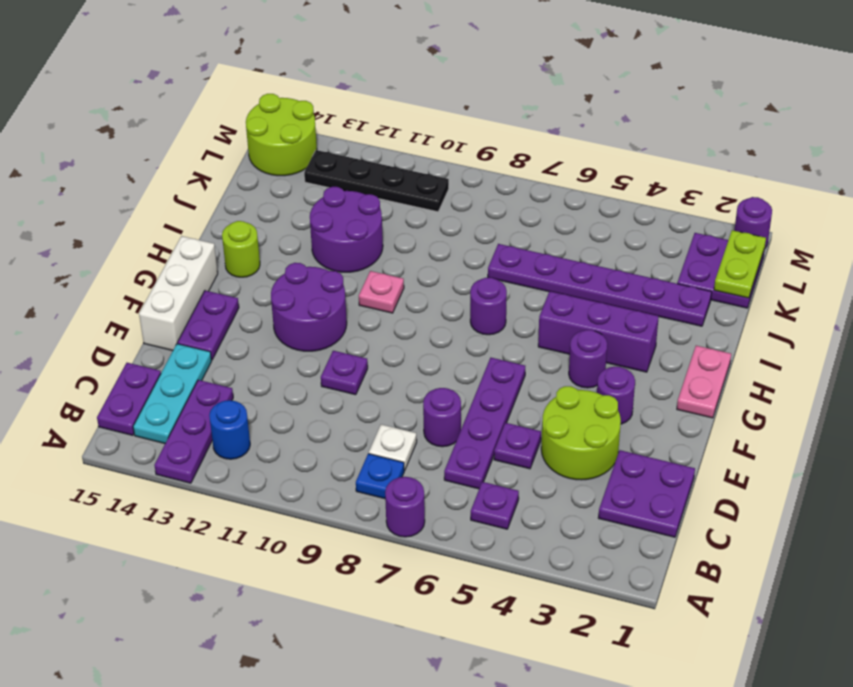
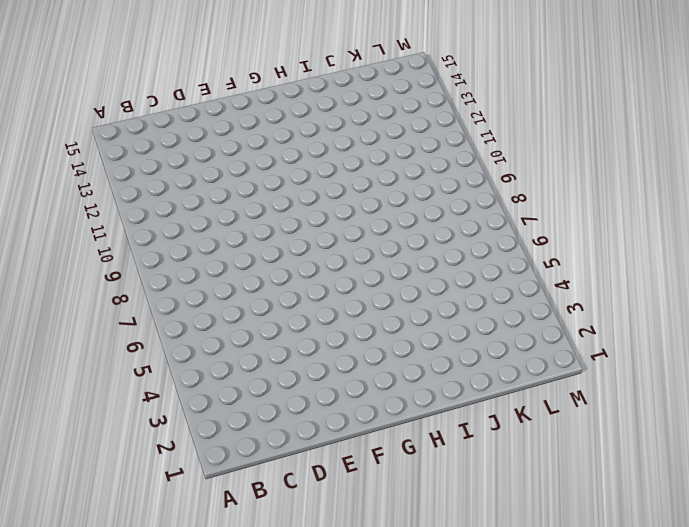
none -> purple round brick A7 level 1
none -> purple plate A13:C13 level 1
none -> purple plate B5 level 1
none -> blue plate B8 level 1

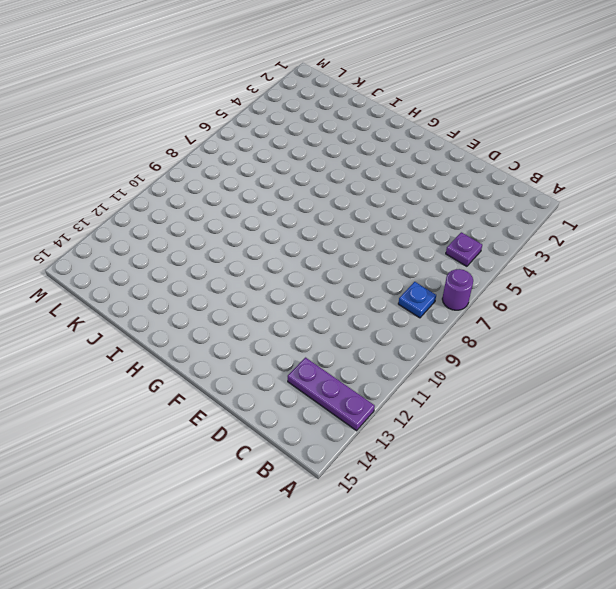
none -> blue round brick B12 level 1
none -> cyan plate B14:D14 level 1
none -> purple plate B15:C15 level 1
none -> purple plate C1:D2 level 1

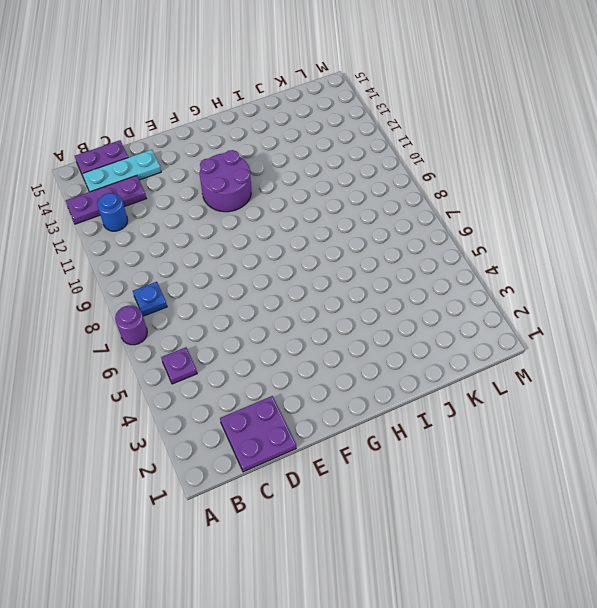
none -> purple plate C6:F6 level 1
none -> white plate C8 level 1
none -> lime round brick D3:E4 level 1
none -> purple plate D5 level 1

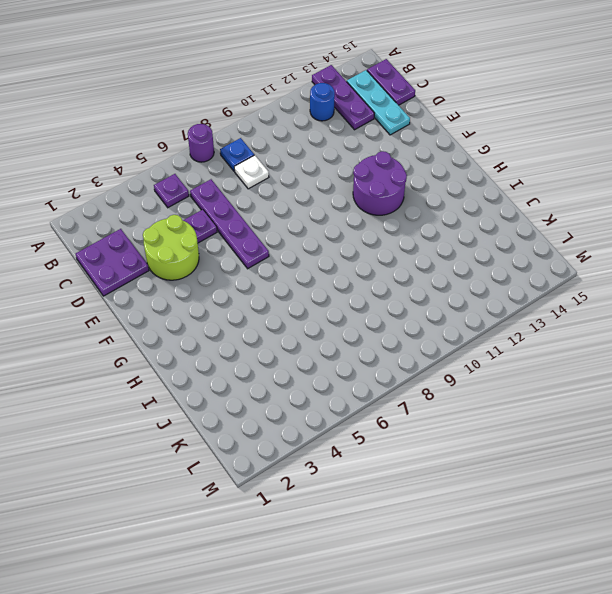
none -> purple round brick D7 level 1
none -> purple plate E10 level 1
none -> purple plate E14:F14 level 1
none -> white brick E15:G15 level 1

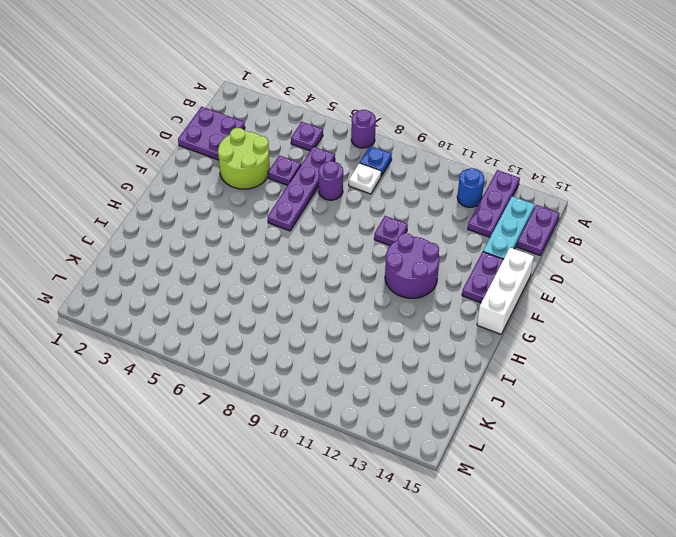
none -> purple round brick F3 level 1
none -> pink plate G1:H1 level 1
none -> purple round brick G4 level 1
none -> purple brick H3:H5 level 1

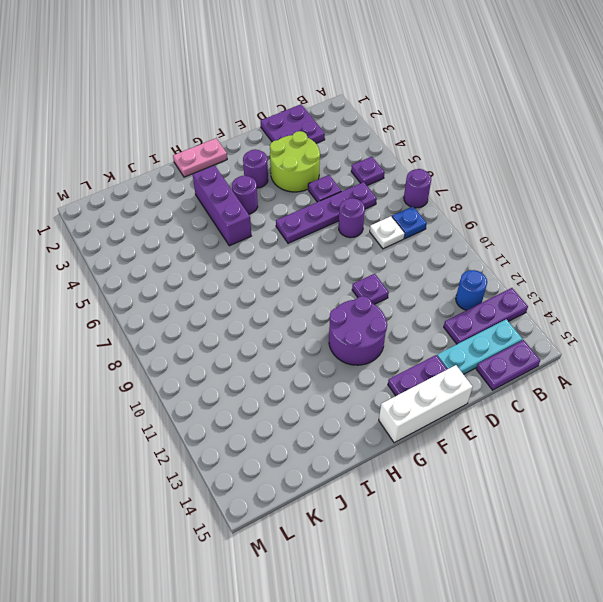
none -> purple round brick H7 level 1
none -> pink plate H10 level 1
none -> lime round brick H14 level 1
none -> purple round brick I11:J12 level 1

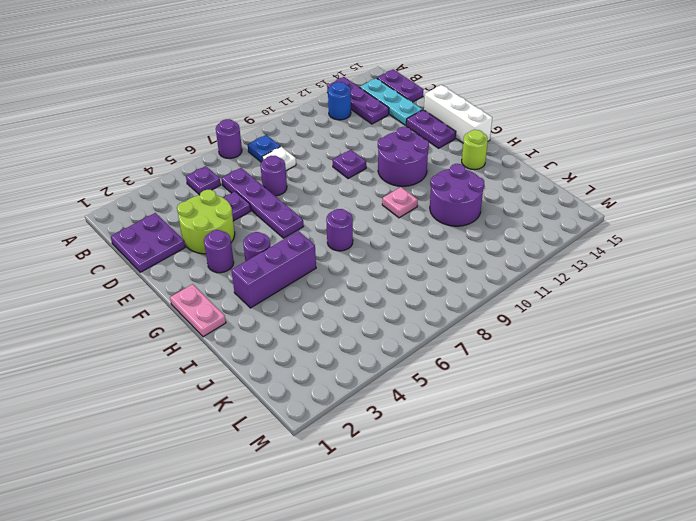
none -> purple plate J2:J7 level 1
none -> purple plate K1:L2 level 1
none -> black plate L10:L13 level 1
none -> lime round brick L14:M15 level 1

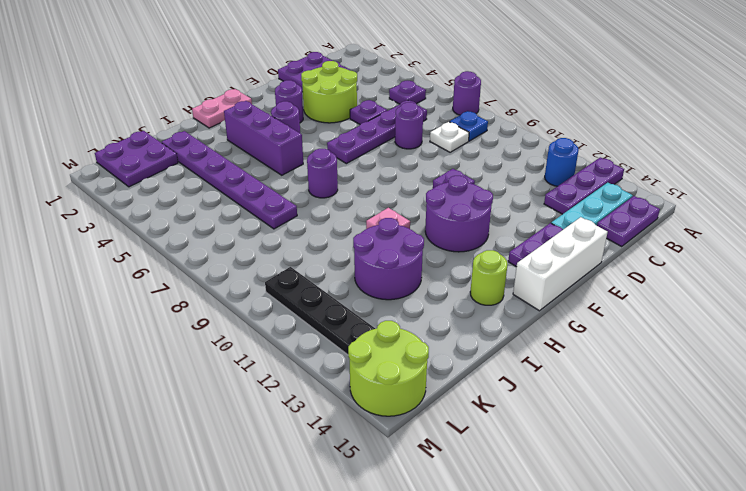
none -> purple round brick M1 level 1
none -> lime plate K1:L1 level 2

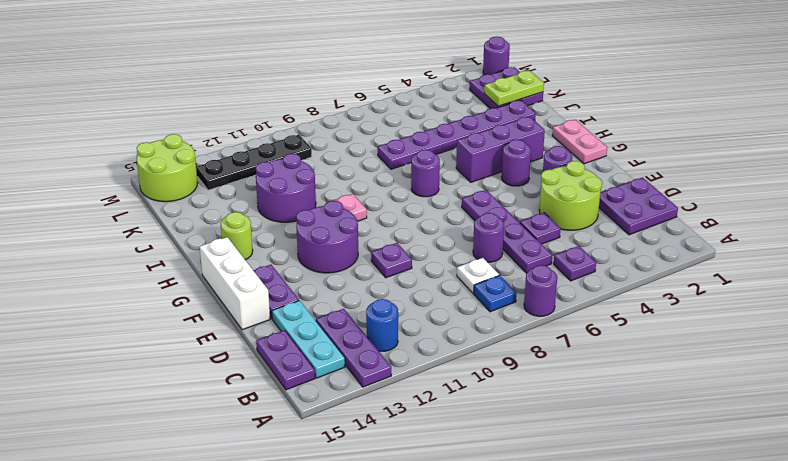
lime plate K1:K2 level 2 -> lime plate K1:L1 level 2

